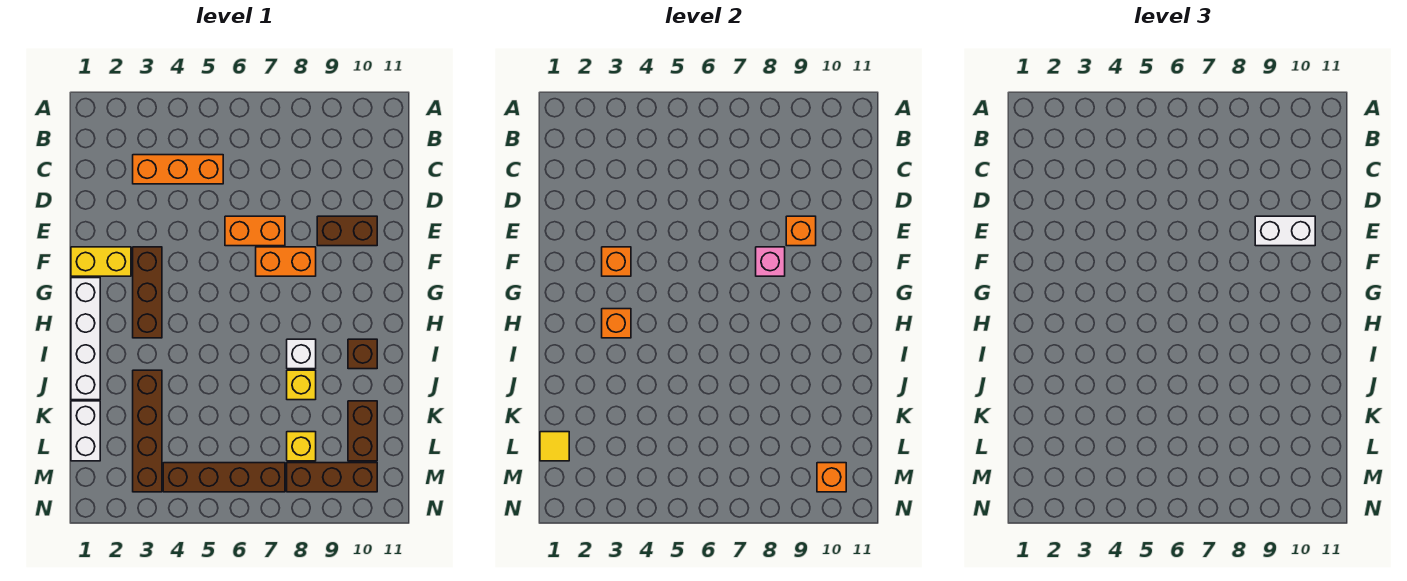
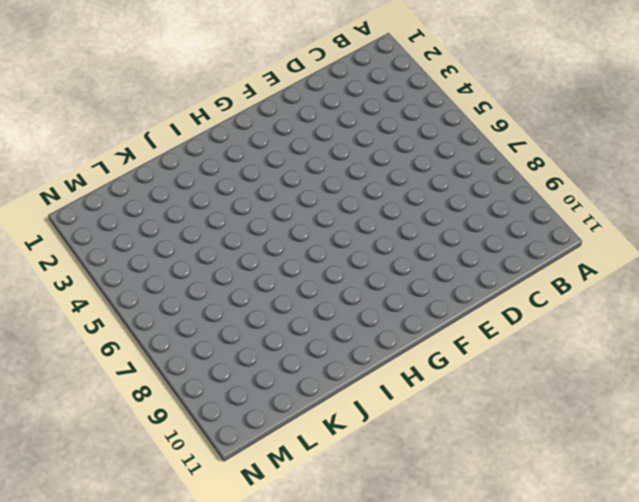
none -> orange brick C3:C5 level 1
none -> orange brick E6:E7 level 1
none -> brown brick E9:E10 level 1

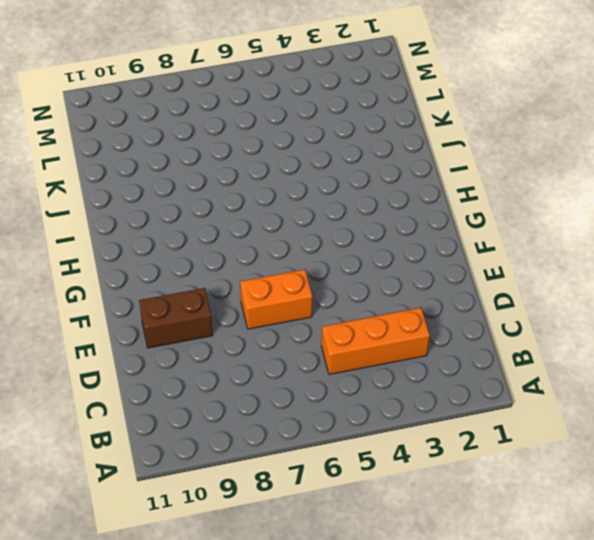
none -> yellow brick F1:F2 level 1
none -> brown brick F3:H3 level 1
none -> orange brick F7:F8 level 1

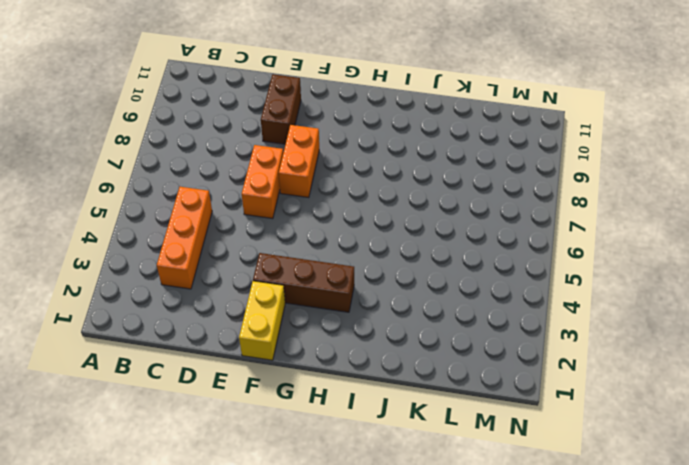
none -> white brick G1:J1 level 1
none -> white brick I8 level 1
none -> brown brick I10 level 1

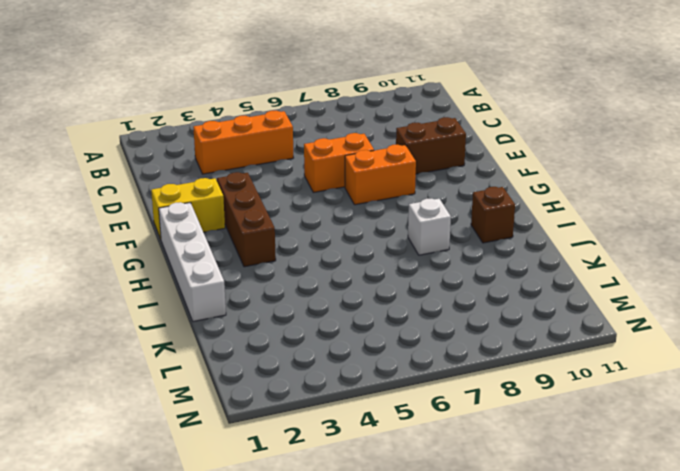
none -> brown brick J3:M3 level 1
none -> yellow brick J8 level 1
none -> white brick K1:L1 level 1

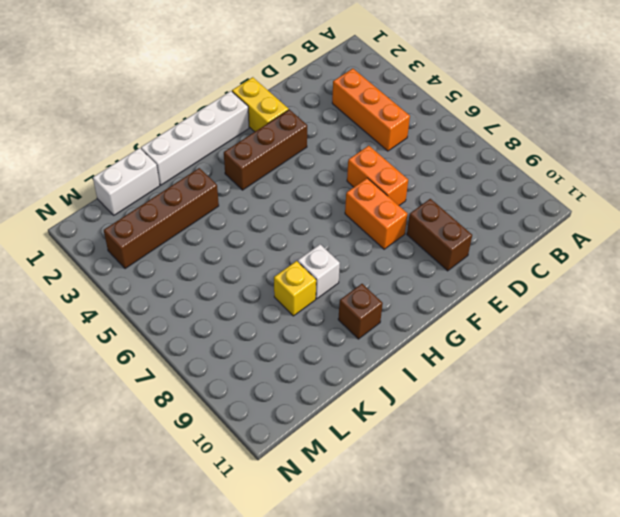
none -> brown brick K10:L10 level 1
none -> yellow brick L8 level 1
none -> brown brick M4:M7 level 1

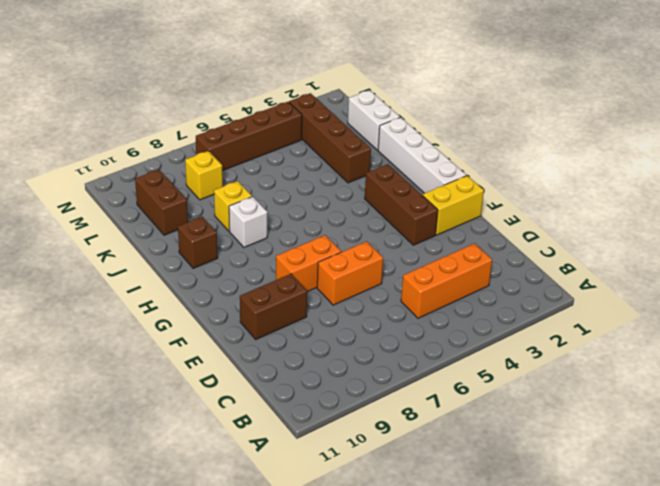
none -> brown brick M8:M10 level 1
none -> orange brick E9 level 2
none -> orange brick F3 level 2

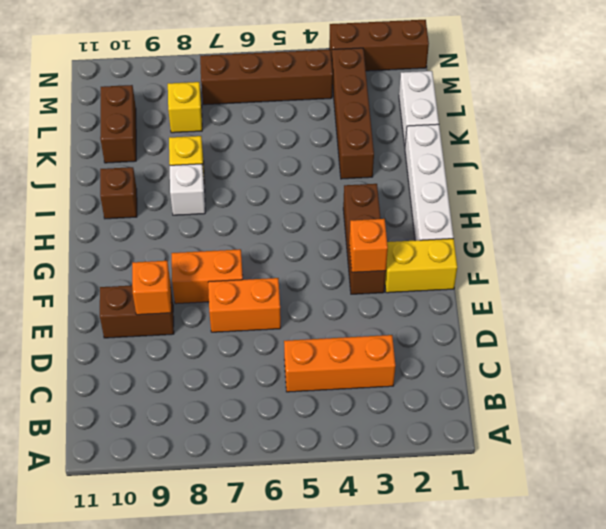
brown brick N1:N3 level 1 -> brown brick M8:M10 level 1
none -> pink brick F8 level 2
none -> orange brick H3 level 2
none -> yellow tile L1 level 2

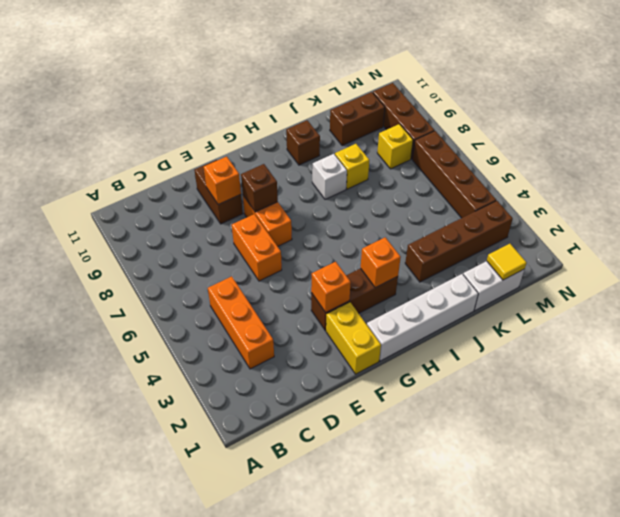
brown brick F8 level 2 -> pink brick F8 level 2
none -> orange brick M10 level 2
none -> white brick E9:E10 level 3

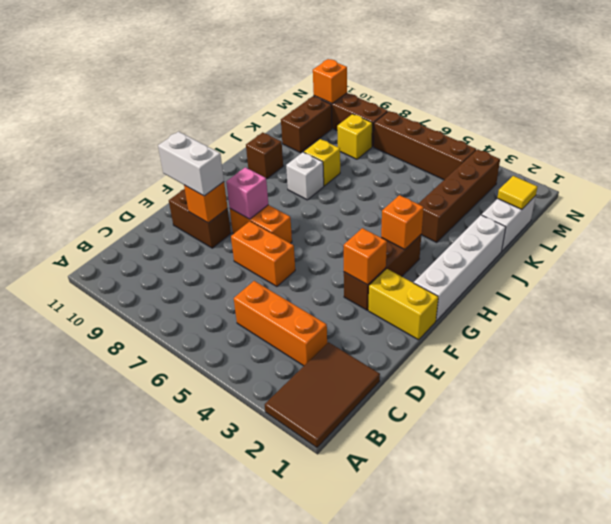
brown tile A1:C2 level 1 -> none

